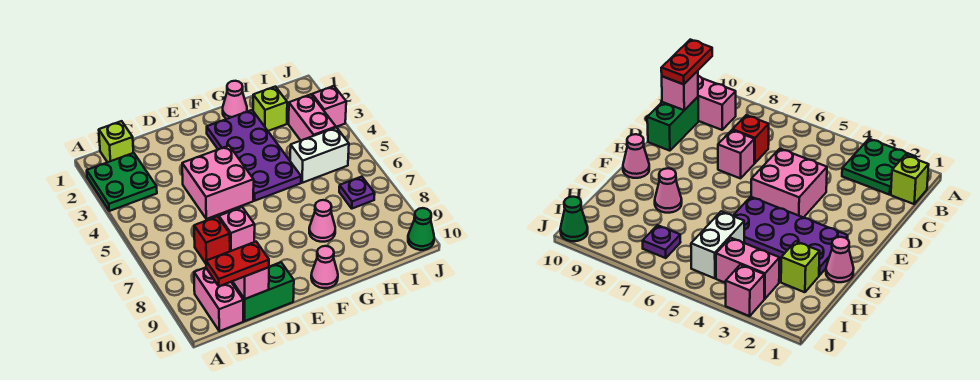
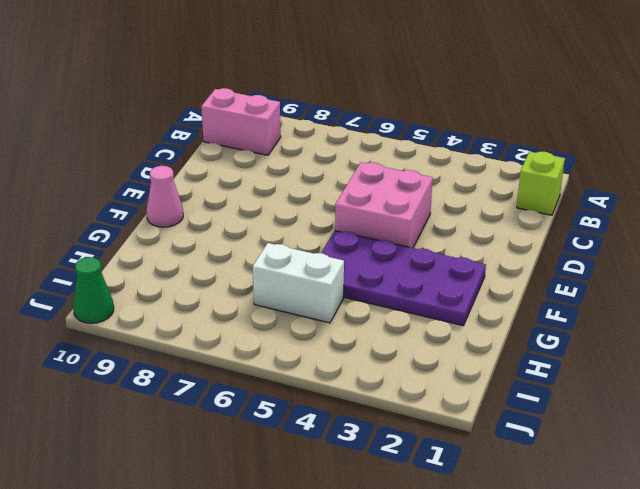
white brick H5:H6 level 1 -> white brick H5:I5 level 1
none -> green plate A2:B3 level 1
none -> red brick C7 level 1
none -> green brick C10:D10 level 1

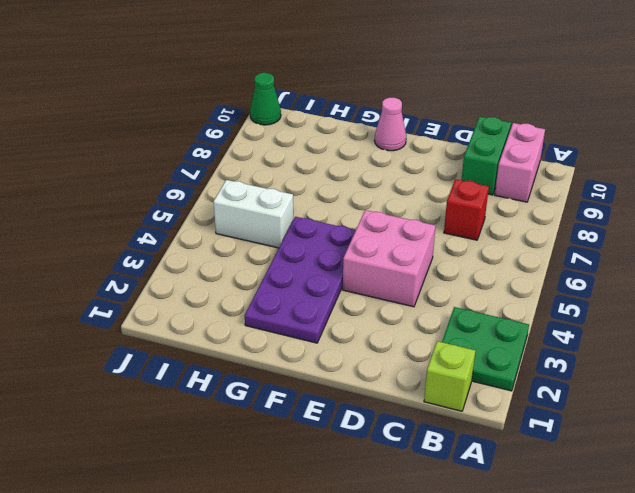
green brick C9:C10 level 1 -> green brick C10:D10 level 1
none -> pink brick D7 level 1
none -> pink cone G1 level 1
none -> pink cone G8 level 1

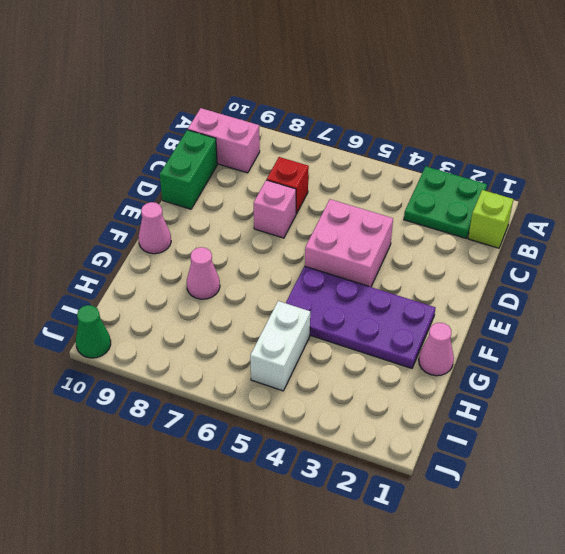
none -> lime brick H2 level 1
none -> pink brick I3:I4 level 1
none -> purple plate I7 level 1

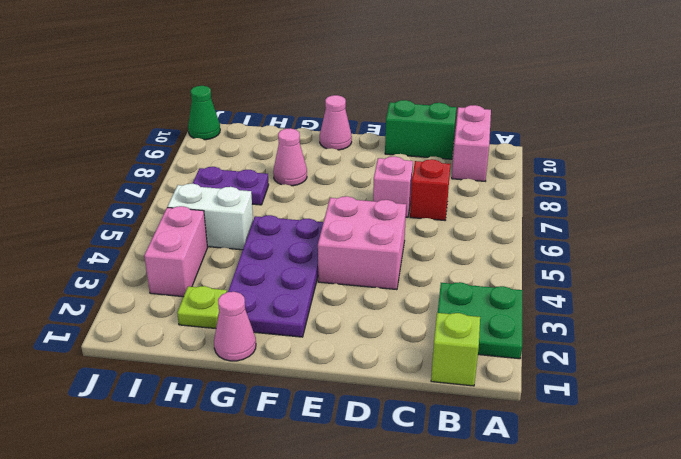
lime plate H2 level 1 -> lime brick H2 level 1
purple plate H7:I7 level 1 -> purple plate I7 level 1
none -> pink brick J3 level 1
none -> pink brick C10 level 2
none -> red plate B10:C10 level 3

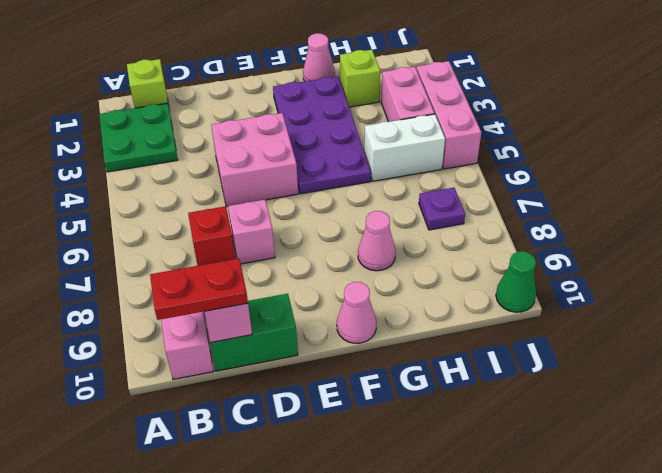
pink brick J3:J5 level 1 -> pink brick J3 level 1

